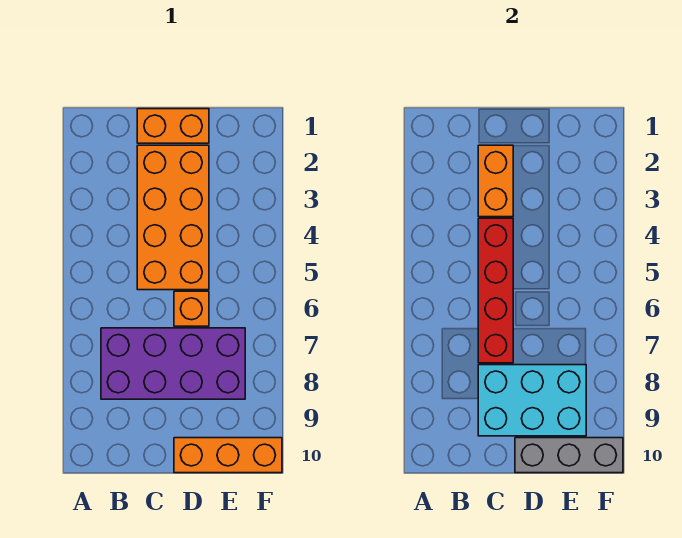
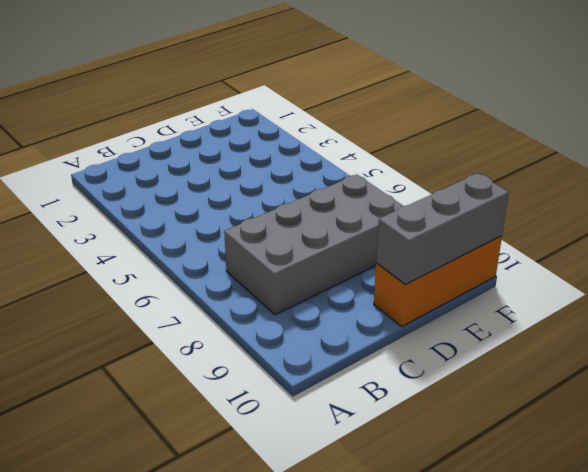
grey brick B7:E8 level 1 -> purple brick B7:E8 level 1
none -> orange brick C1:D1 level 1
none -> orange brick C2:D5 level 1

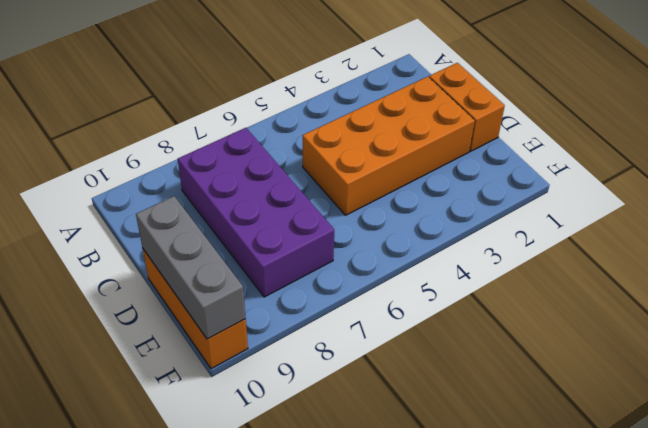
none -> orange brick D6 level 1
none -> orange brick C2:C3 level 2

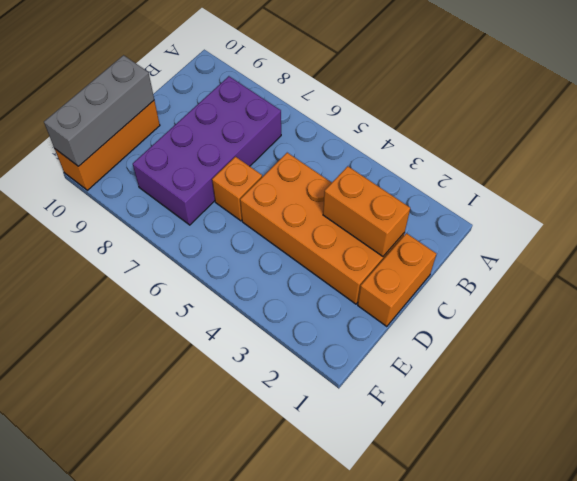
none -> red brick C4:C7 level 2
none -> cyan brick C8:E9 level 2

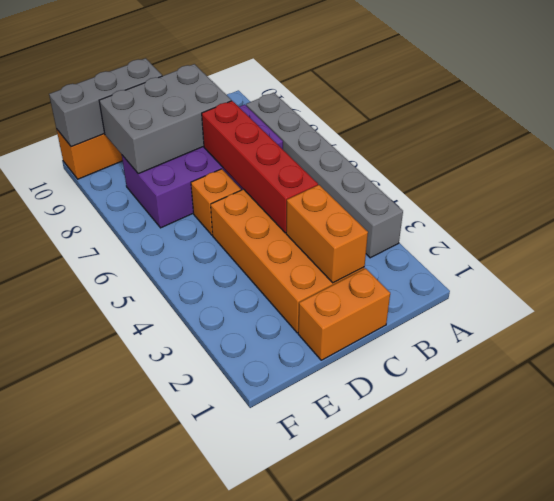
grey brick A3:A8 level 1 -> none
grey brick C8:E9 level 2 -> cyan brick C8:E9 level 2

